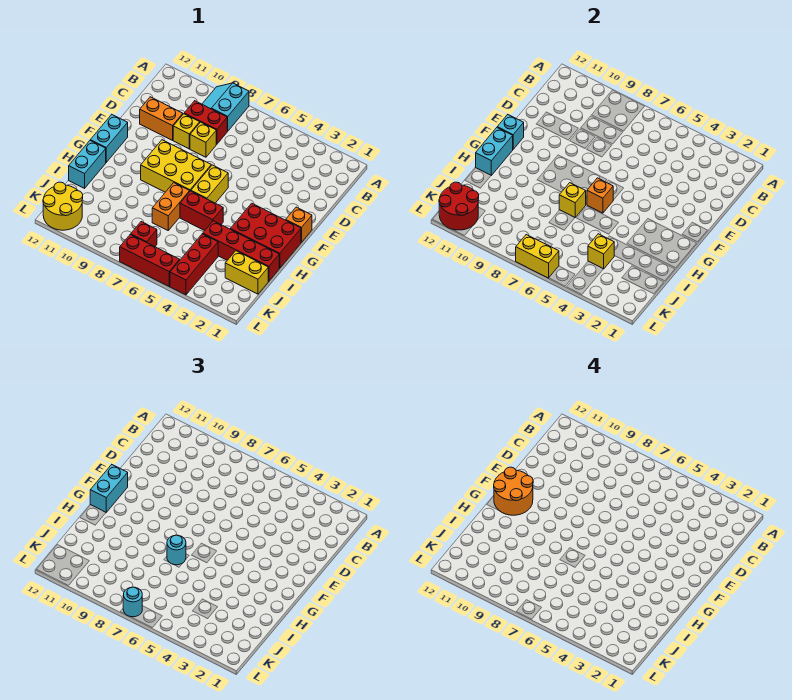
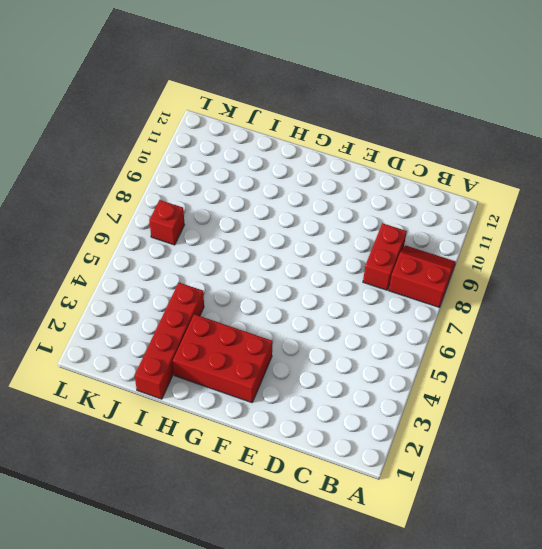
red slope A8:B9 level 1 top 8 -> cyan slope A8:B9 level 1 top 8
red brick F2:H3 level 1 -> red brick G1:H3 level 1
none -> yellow brick D8 level 1
none -> yellow brick D9 level 1
none -> orange brick D10:D11 level 1
none -> orange brick F1 level 1

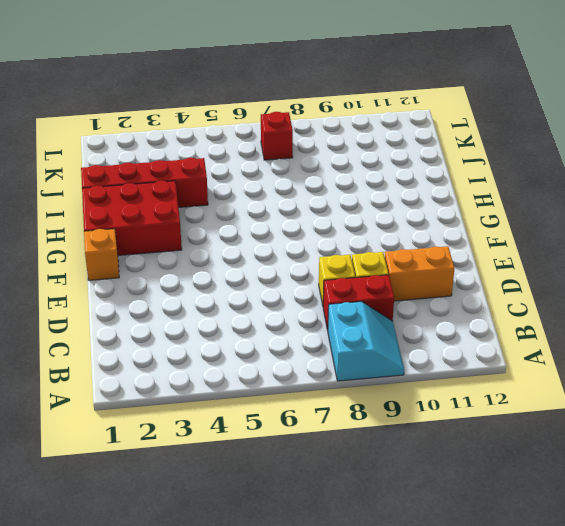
none -> yellow brick F6:G6 level 1
none -> yellow brick F7:G9 level 1
none -> cyan brick F12:G12 level 1
none -> red brick H5:H6 level 1

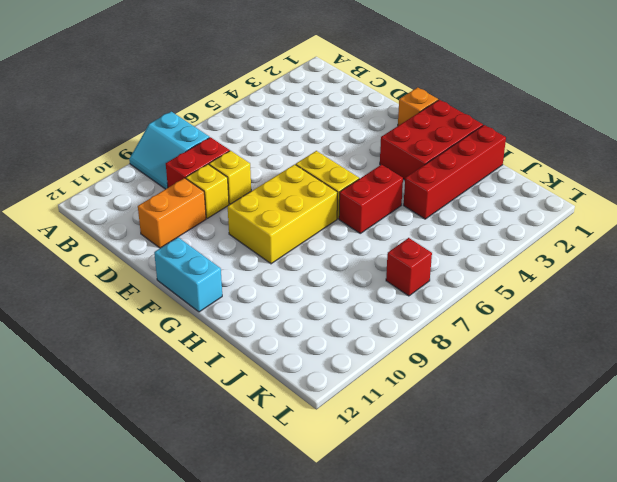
none -> orange brick H7:I7 level 1
none -> cyan brick H12:I12 level 1
none -> yellow brick J1:J2 level 1
none -> red brick J4:L4 level 1

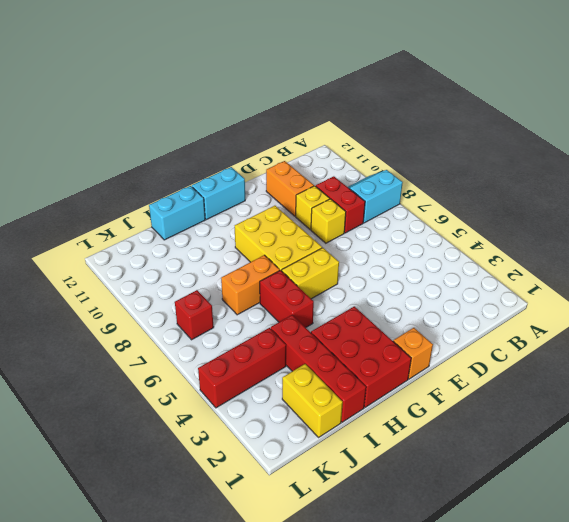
none -> yellow round brick K11:L12 level 1
none -> red brick L5:L7 level 1
none -> cyan brick F12 level 2
none -> orange brick G6 level 2

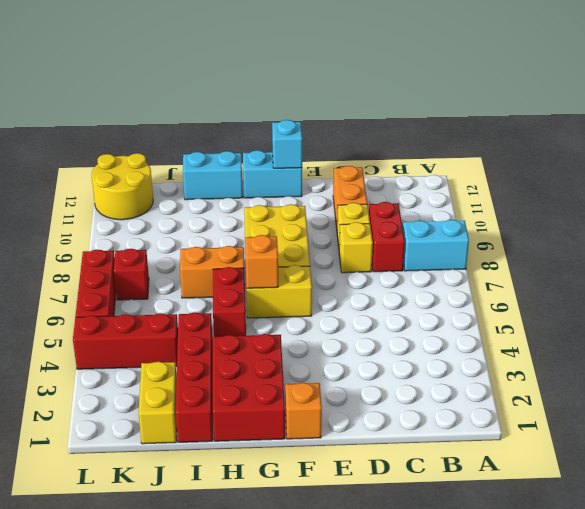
none -> cyan brick G12:H12 level 2
none -> yellow brick H7 level 2
none -> yellow brick J4 level 2
none -> red round brick K11:L12 level 2

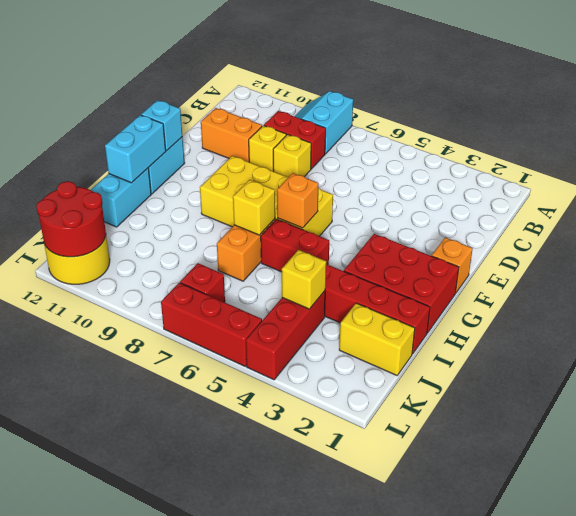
none -> yellow brick L6:L7 level 2
none -> cyan brick F12:G12 level 3
none -> cyan round brick H7 level 3
none -> cyan round brick L7 level 3

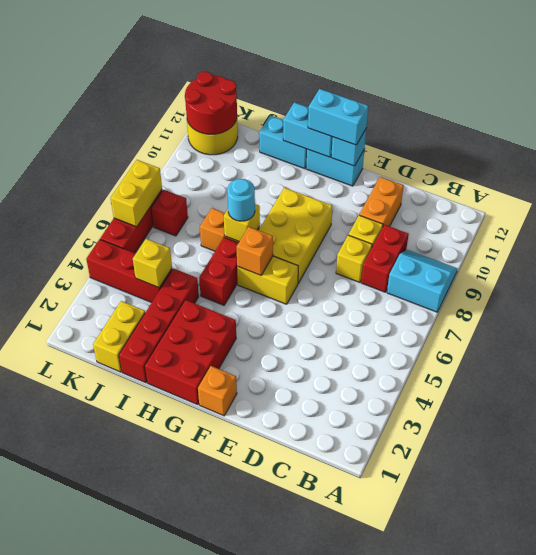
none -> cyan round brick L7 level 3
none -> orange round brick F11:G12 level 4

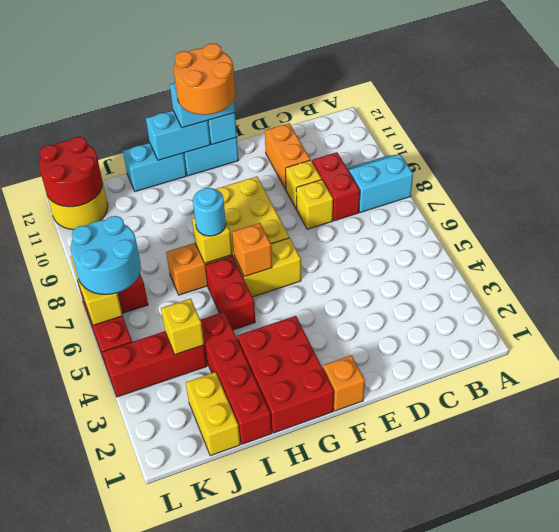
cyan round brick K6:L7 level 3 -> cyan round brick L7 level 3

